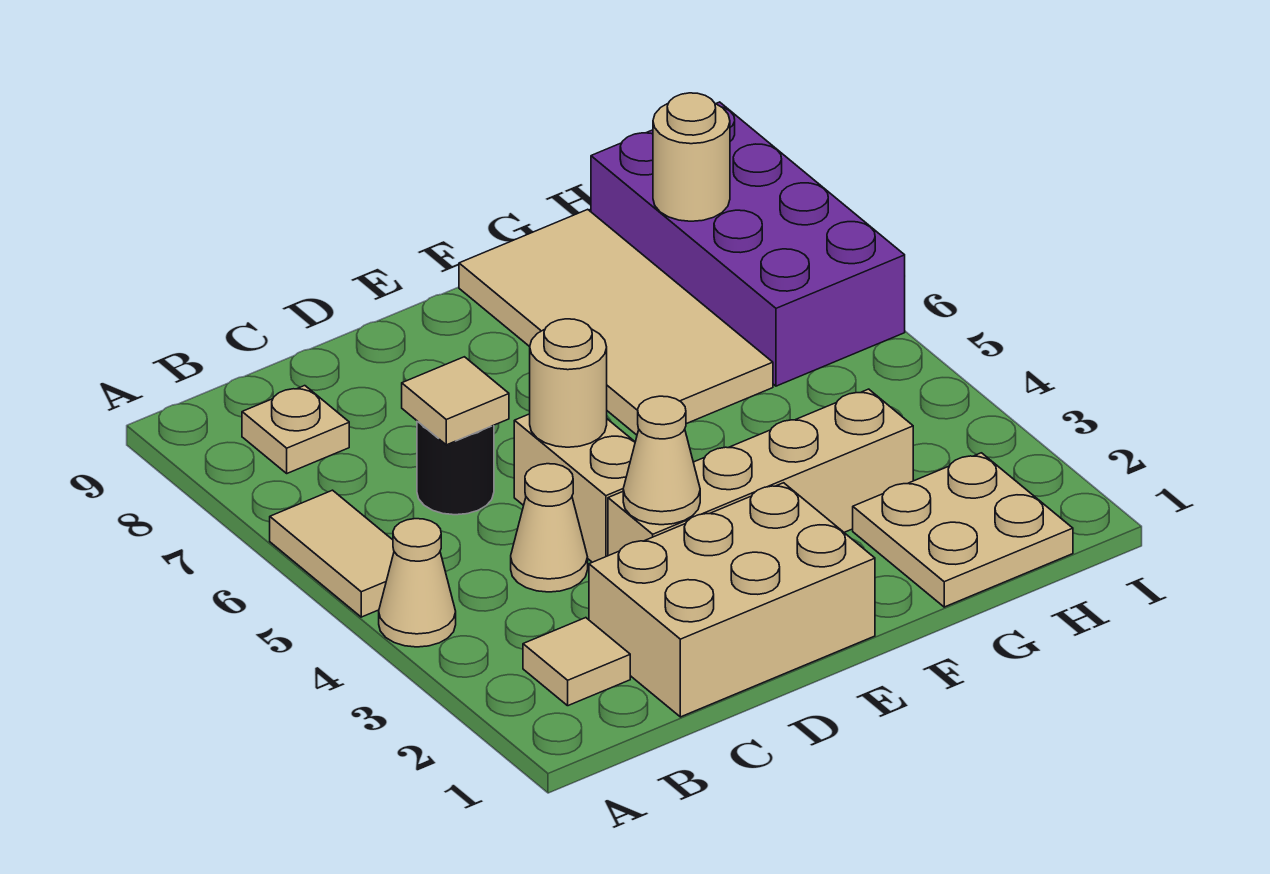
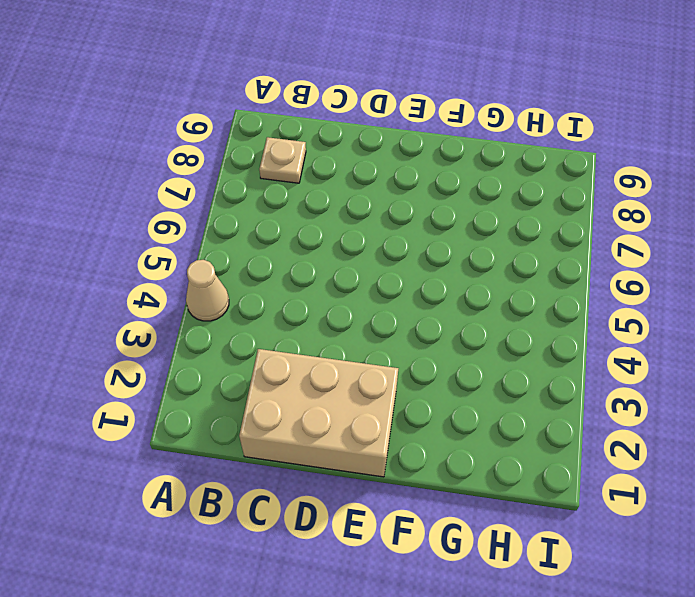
none -> tan tile A5:A6 level 1
none -> tan tile B2 level 1
none -> tan cone C4 level 1

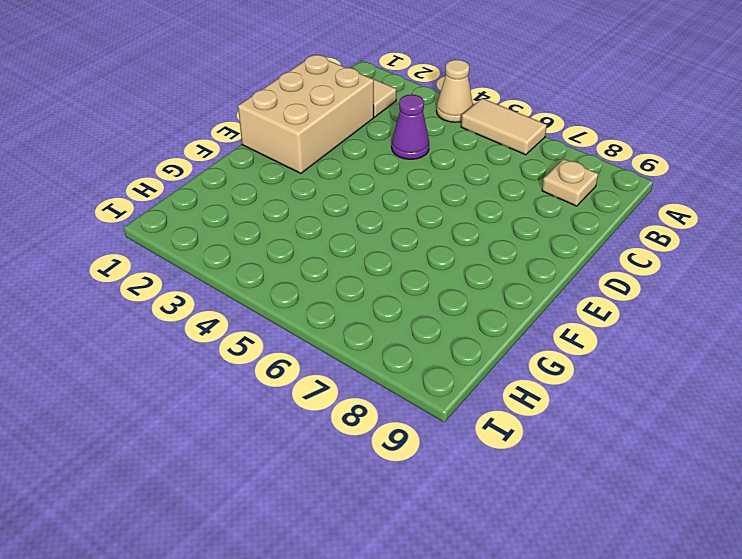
purple cone C4 level 1 -> tan cone C4 level 1
none -> black round brick C6 level 1
none -> tan brick D3:G3 level 1
none -> tan brick D4:D5 level 1

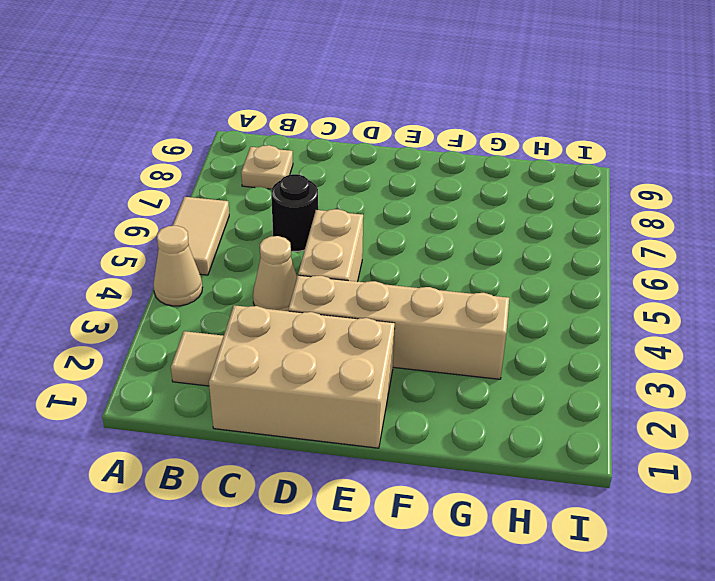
none -> tan tile F6:G9 level 1
none -> tan plate G1:H2 level 1
none -> purple brick H6:I9 level 1

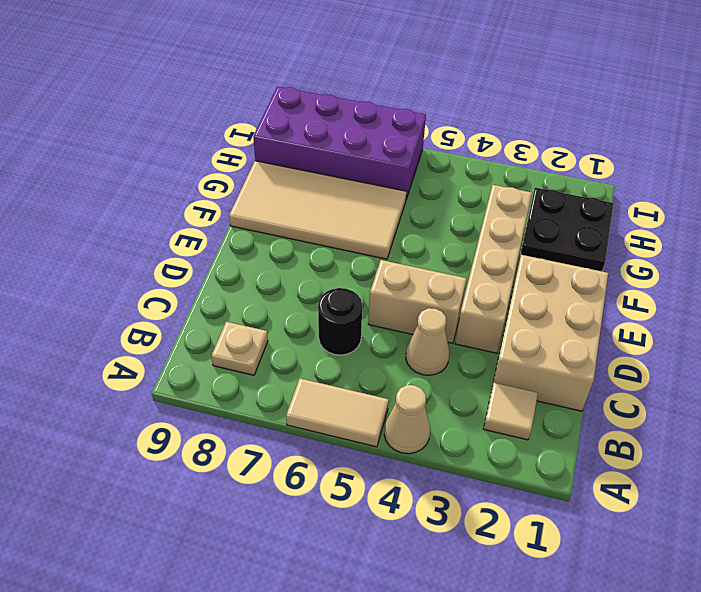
black plate G1:H2 level 1 -> tan plate G1:H2 level 1
none -> tan tile C6 level 2
none -> tan cone D3 level 2
none -> tan round brick D5 level 2

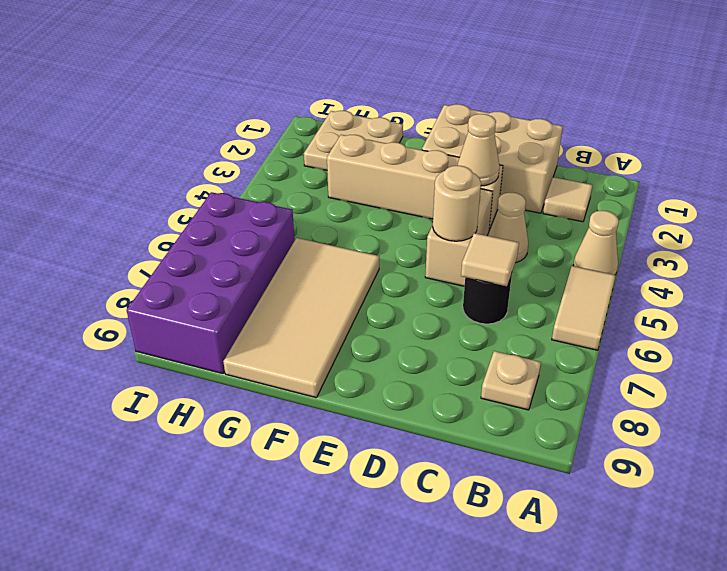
none -> tan round brick H8 level 2

